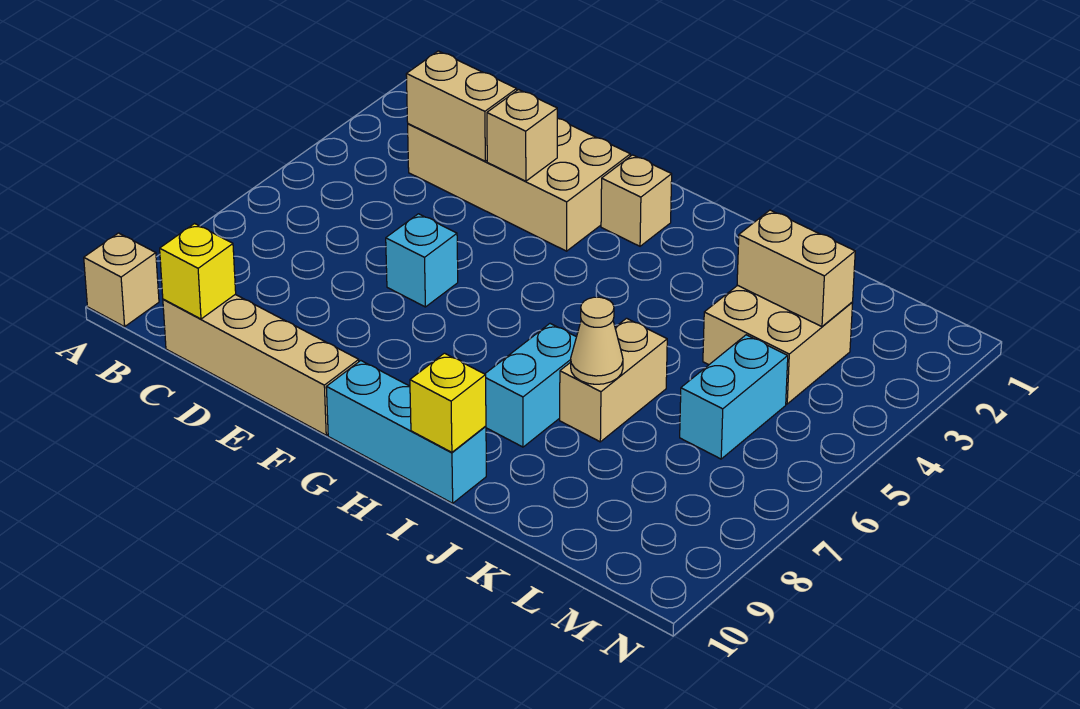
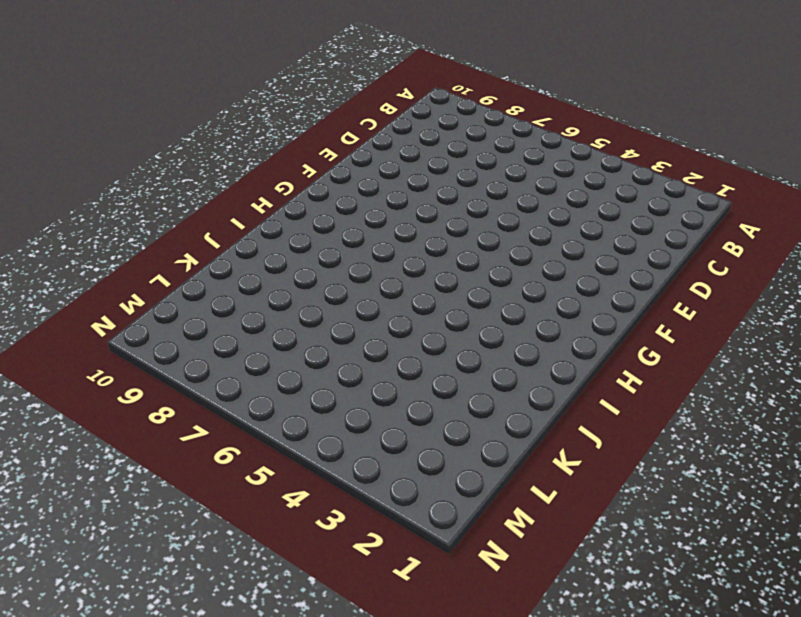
none -> tan brick A10 level 1
none -> tan brick C2:F3 level 1
none -> tan brick C10:F10 level 1

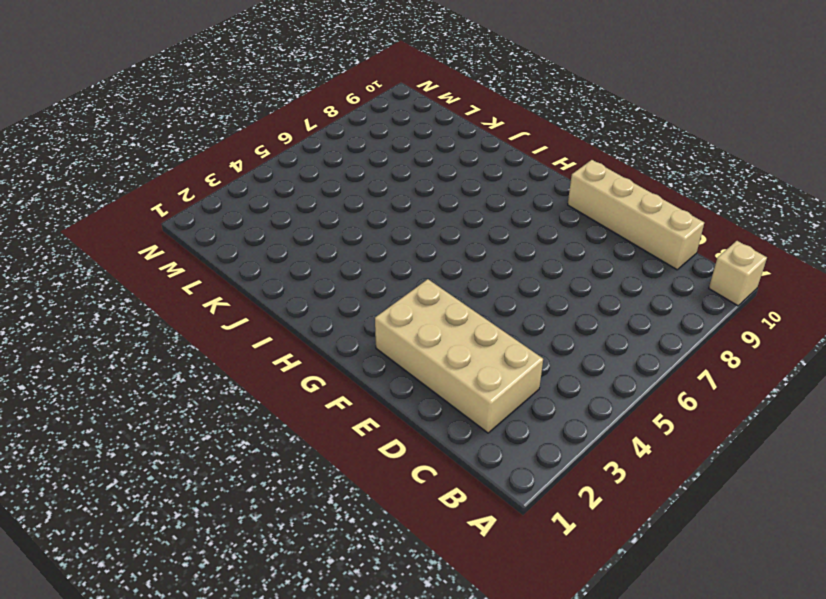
none -> cyan brick E6 level 1
none -> tan brick G2 level 1
none -> cyan brick G10:I10 level 1

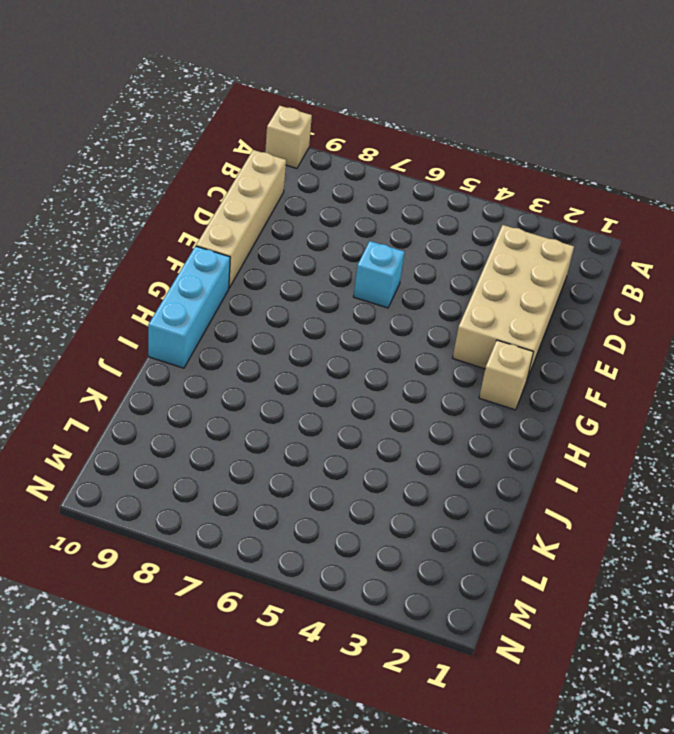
none -> cyan brick I7:I8 level 1
none -> tan brick J6:J7 level 1
none -> tan brick K3:L4 level 1

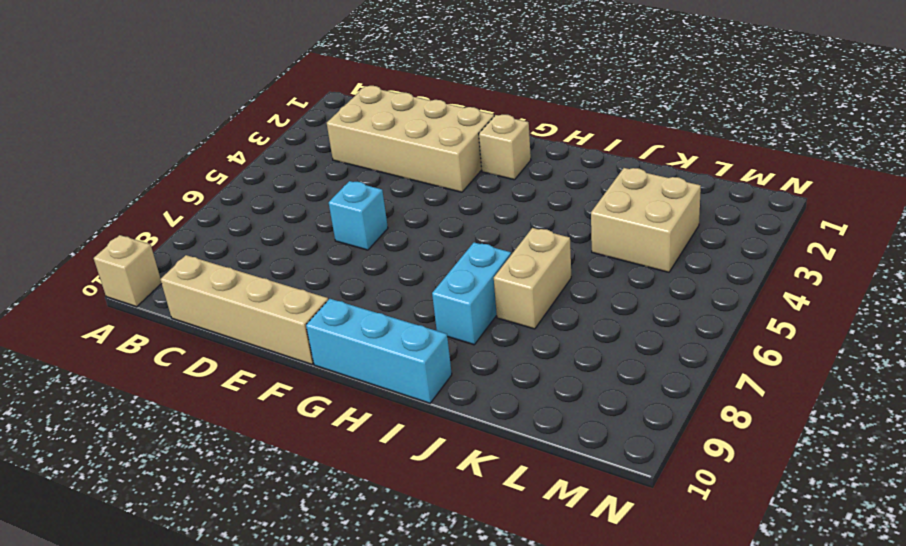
none -> cyan brick L5:L6 level 1
none -> tan brick C3:D3 level 2
none -> yellow brick C10 level 2

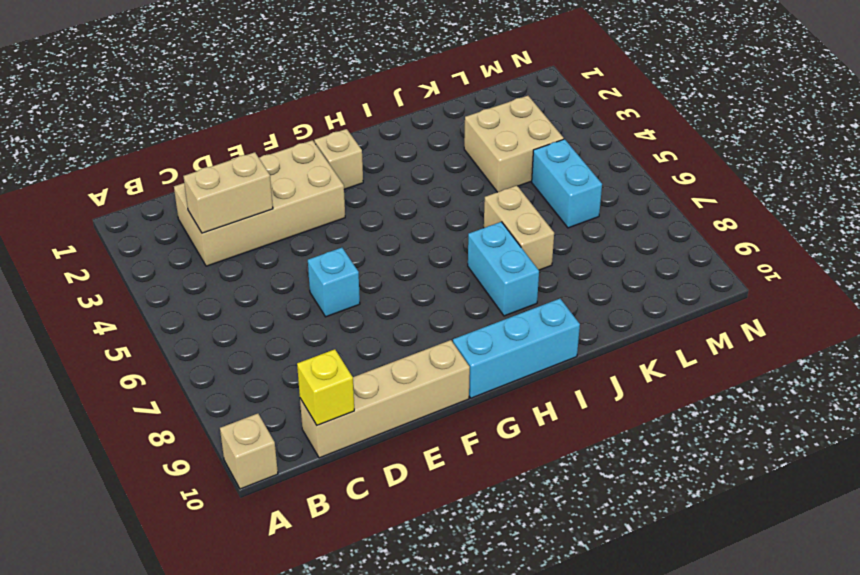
none -> tan brick E3 level 2
none -> yellow brick I10 level 2
none -> tan cone J7 level 2

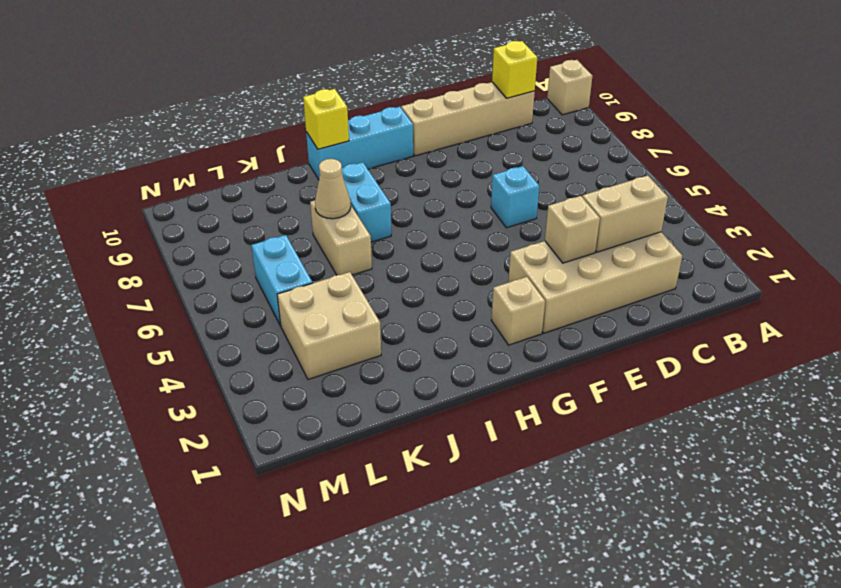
none -> tan brick K3:L3 level 2

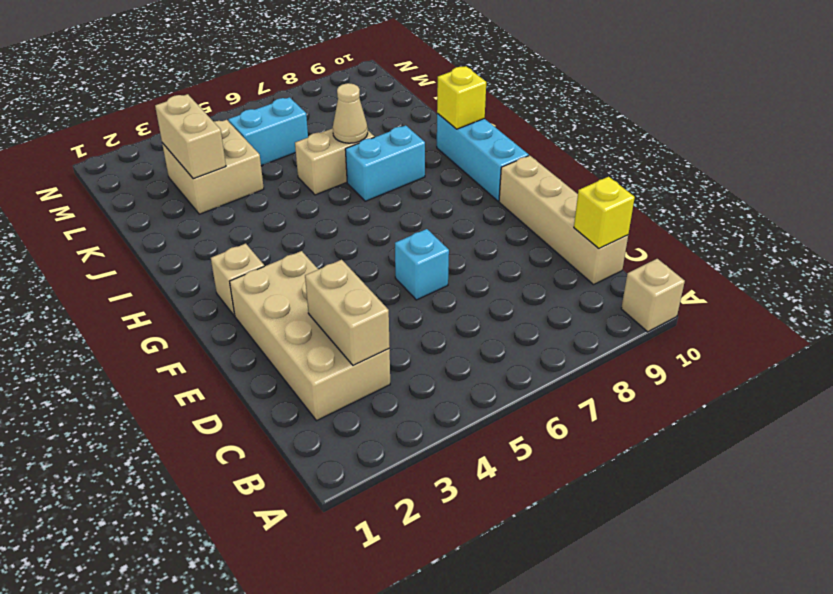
none -> tan brick E3 level 2

